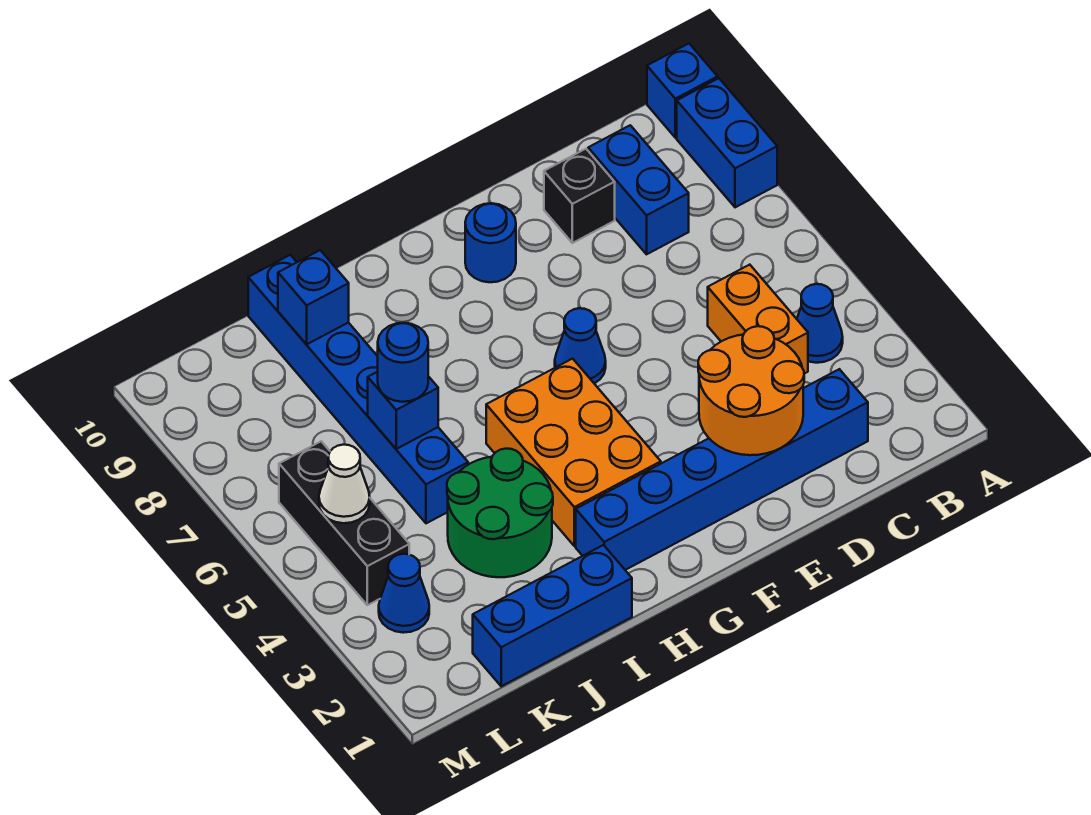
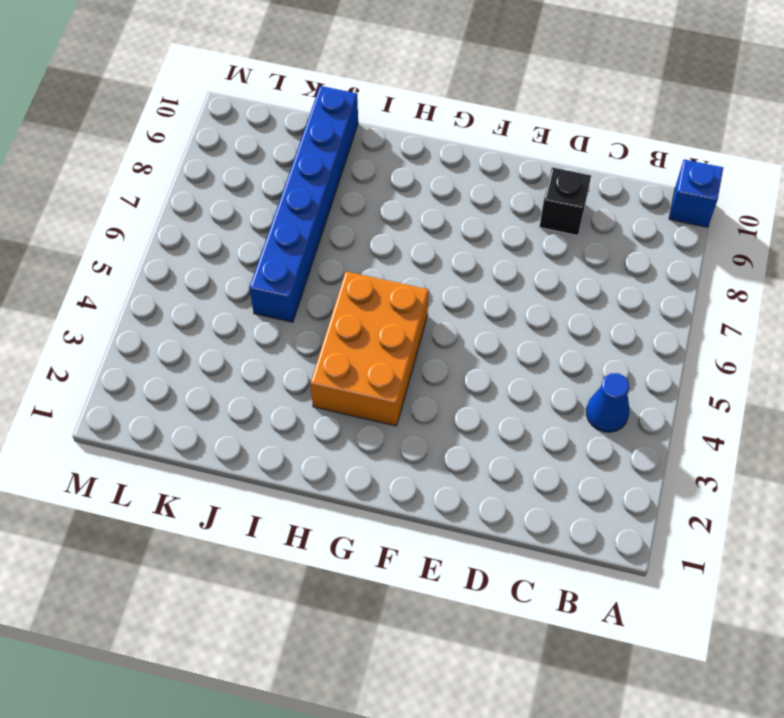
none -> blue brick A8:A9 level 1
none -> blue brick C2:H2 level 1
none -> orange brick C4:C5 level 1

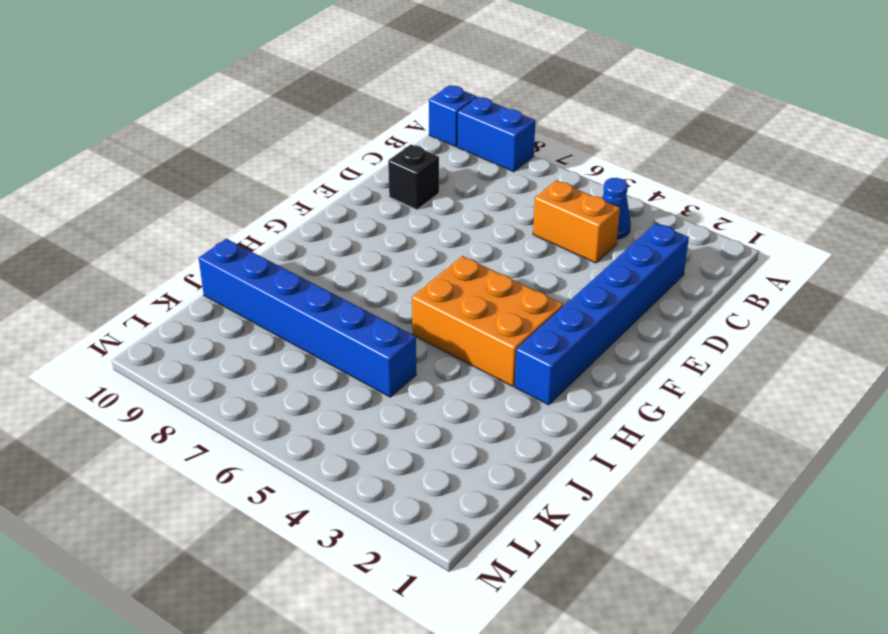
none -> blue brick C8:C9 level 1
none -> blue cone F6 level 1
none -> blue round brick F9 level 1

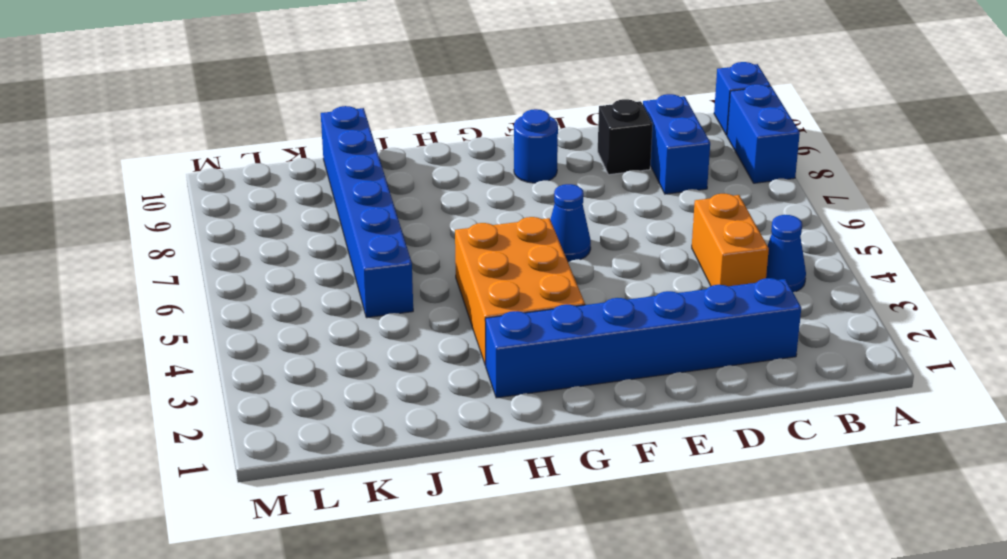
none -> blue brick I1:K1 level 1
none -> green round brick I3:J4 level 1
none -> blue cone L3 level 1

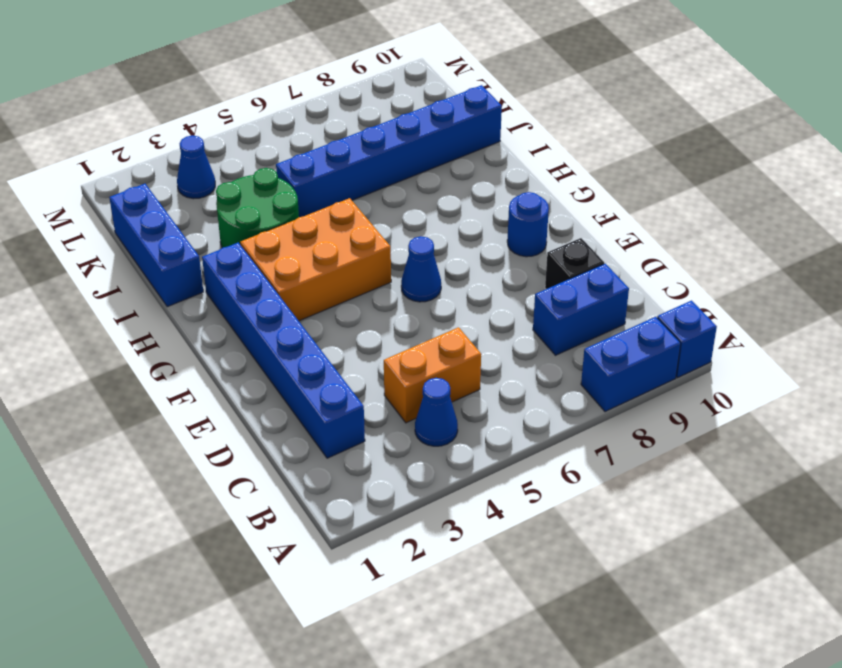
none -> black brick L4:L6 level 1
none -> orange round brick D2:E3 level 2
none -> blue brick J6 level 2

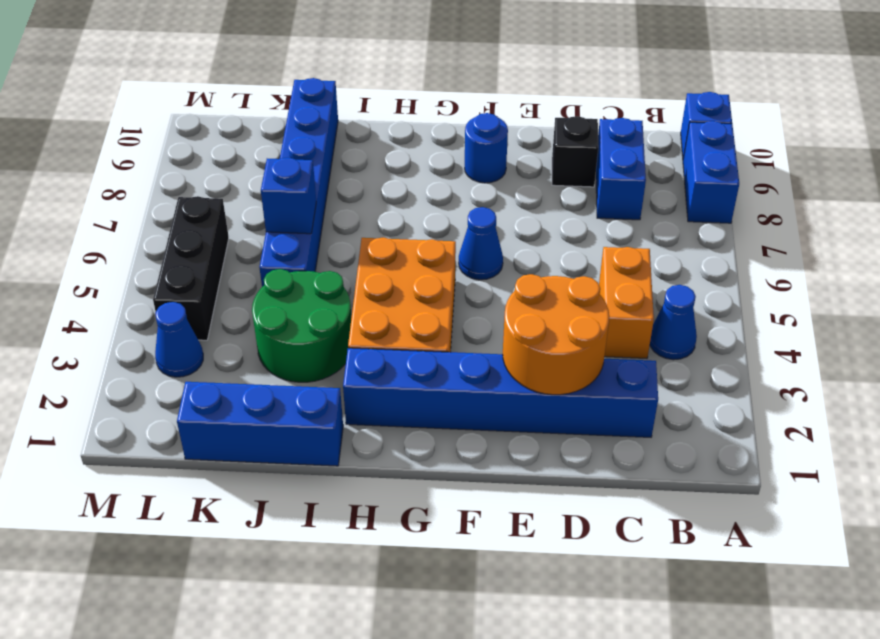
none -> blue brick J9 level 2
none -> white cone L5 level 2
none -> blue round brick J6 level 3

